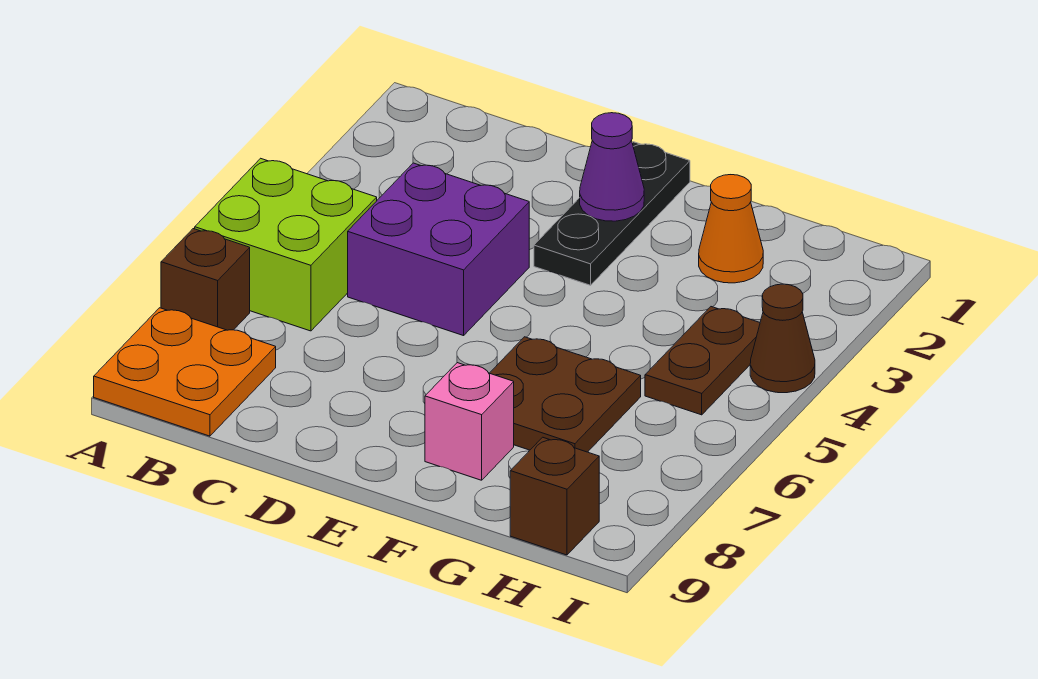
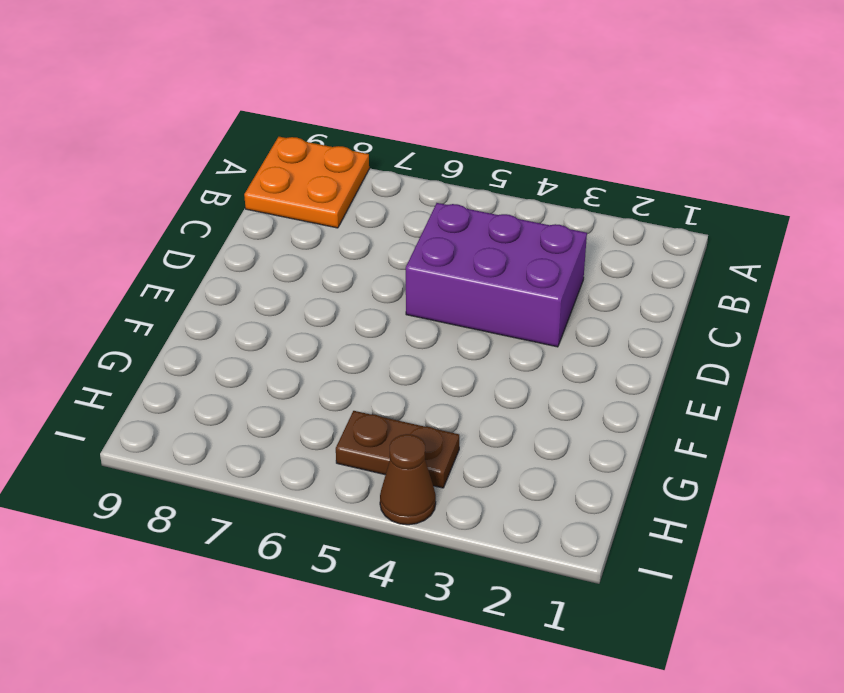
purple brick C3:D5 level 1 -> purple brick C4:D5 level 1
none -> lime brick A5:B6 level 1
none -> brown brick A7 level 1
none -> black plate E1:E3 level 1

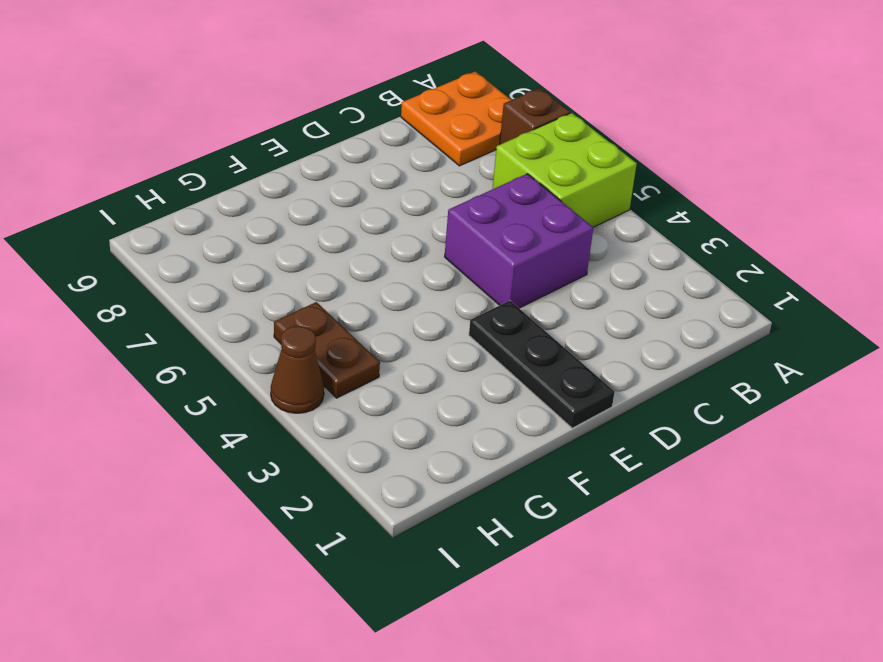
none -> brown plate F6:G7 level 1
none -> pink brick F8 level 1
none -> orange cone G2 level 1

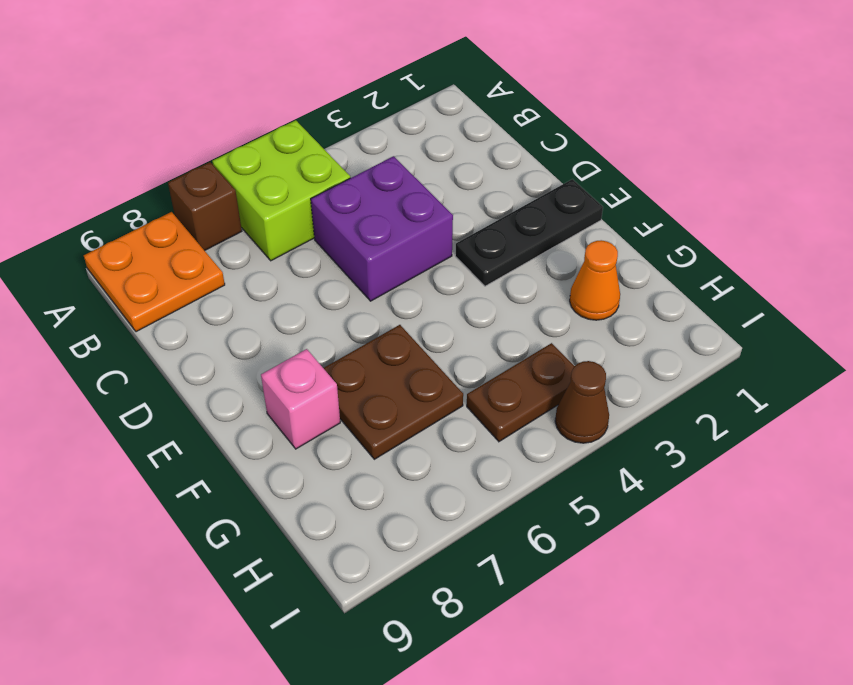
none -> brown brick H9 level 1
none -> purple cone E2 level 2

